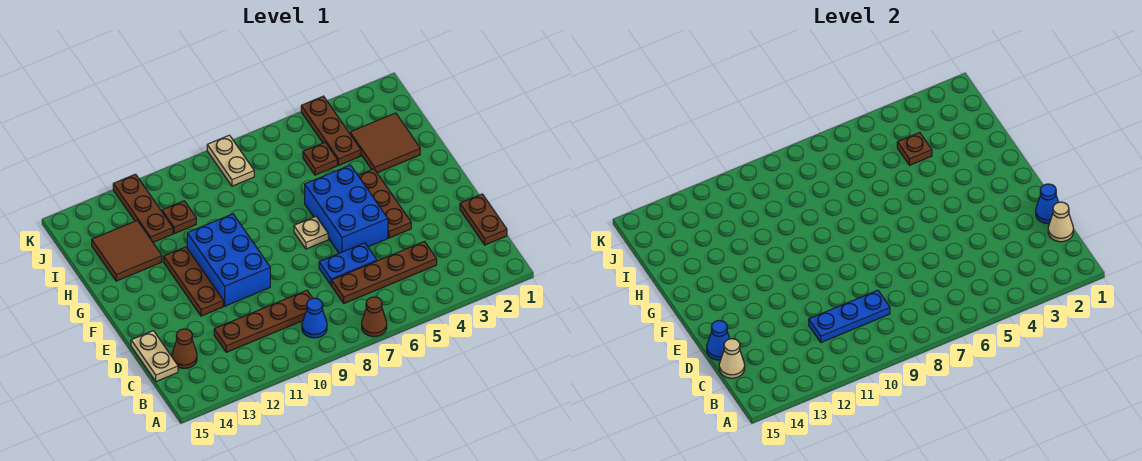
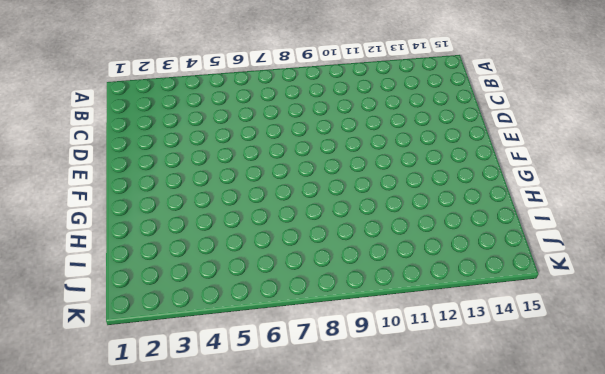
none -> brown cone A7 level 1
none -> blue cone B9 level 1
none -> brown plate C1:D1 level 1

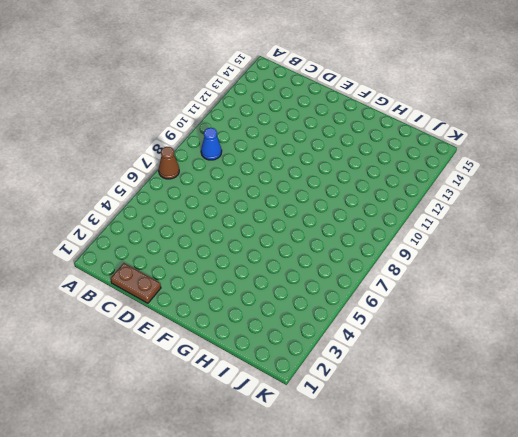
none -> brown plate C4:C7 level 1
none -> brown plate C9:C12 level 1
none -> brown cone C14 level 1

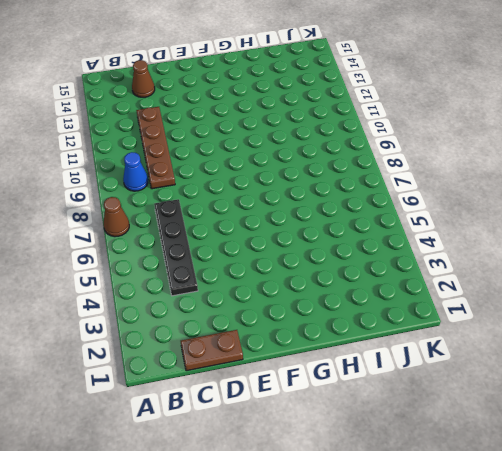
black plate C4:C7 level 1 -> brown plate C4:C7 level 1
none -> tan plate C15:D15 level 1
none -> blue plate D6:D7 level 1
none -> brown plate E4:G4 level 1

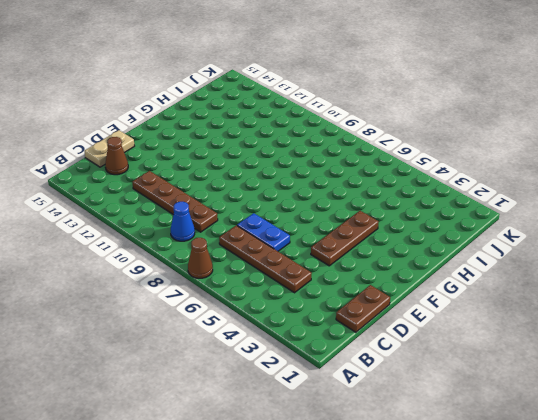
none -> blue brick E5:G6 level 1
none -> blue brick E10:G11 level 1
none -> brown plate E12:G12 level 1

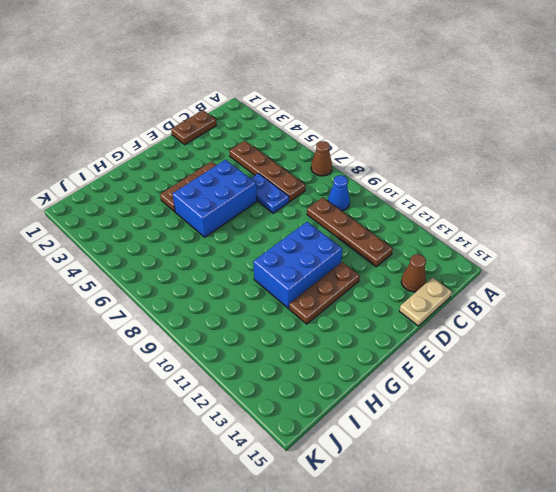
none -> tan plate F7 level 1
none -> brown tile H2:I3 level 1
none -> brown tile H13:I14 level 1

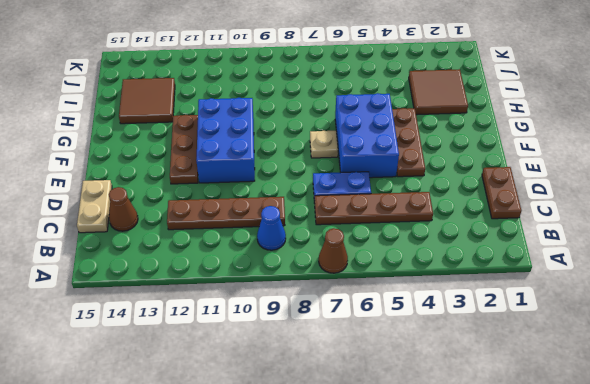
none -> brown plate I4:K4 level 1
none -> brown plate I5 level 1
none -> brown plate I11 level 1

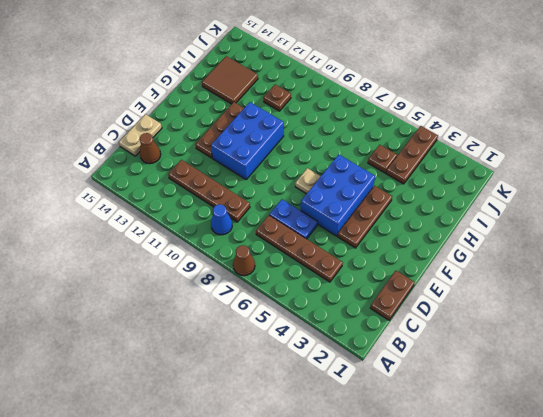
none -> brown tile H2:I3 level 1
none -> brown plate I12:K12 level 1
none -> tan plate J8:K8 level 1

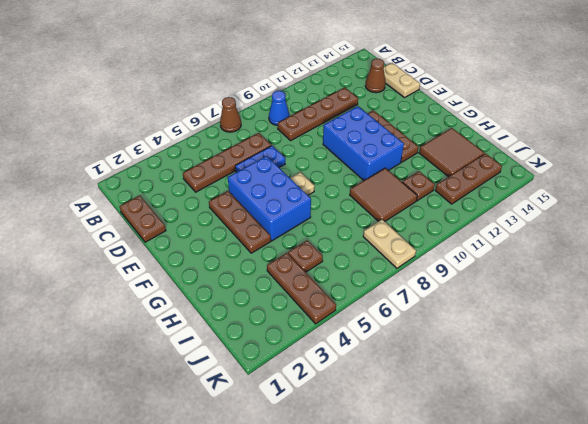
brown tile H9:I10 level 1 -> brown tile H2:I3 level 1
brown plate J12:J14 level 1 -> brown plate I12:K12 level 1
none -> tan cone C1 level 2
none -> blue plate C9:C11 level 2
none -> tan cone C15 level 2

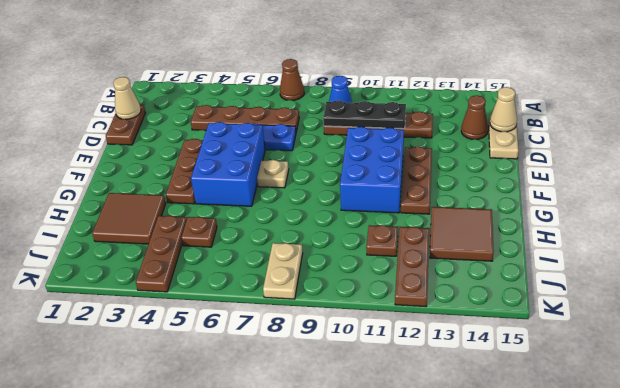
black plate C9:C11 level 2 -> blue plate C9:C11 level 2
none -> blue cone D1 level 2
none -> blue cone D15 level 2
none -> brown plate I4 level 2

